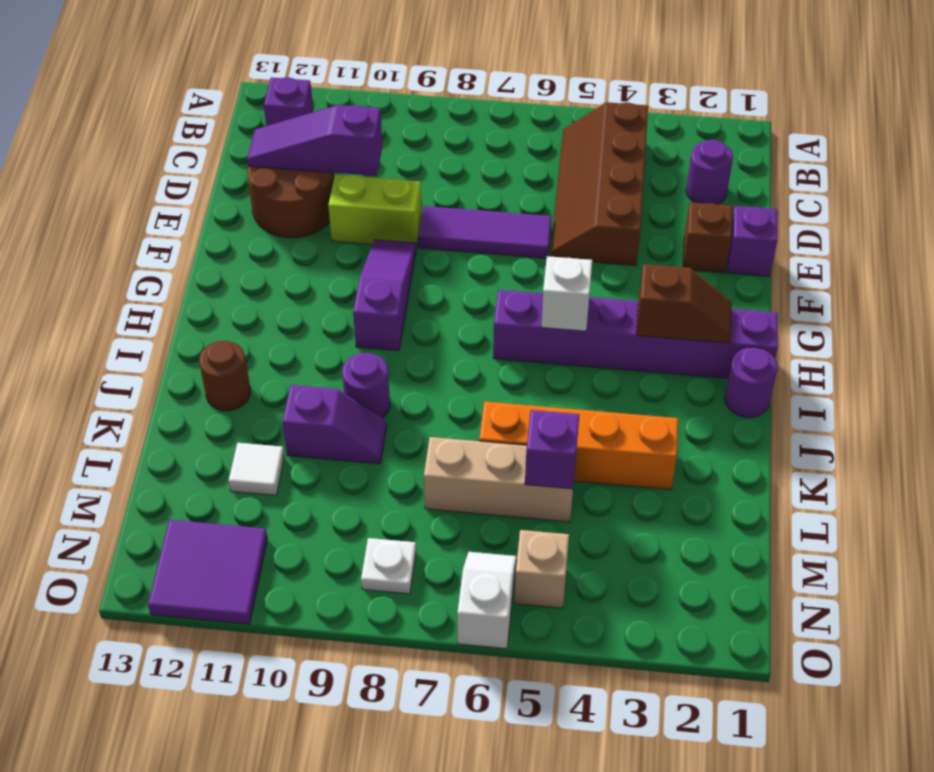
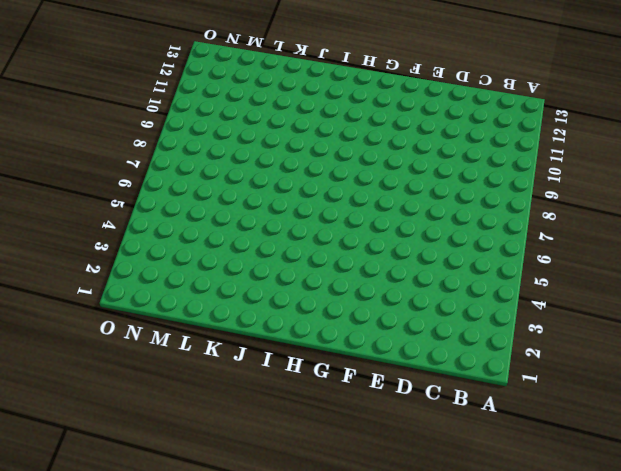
none -> brown slope B4:E5 level 1 top 4
none -> purple brick B12 level 1
none -> purple round brick C2 level 1

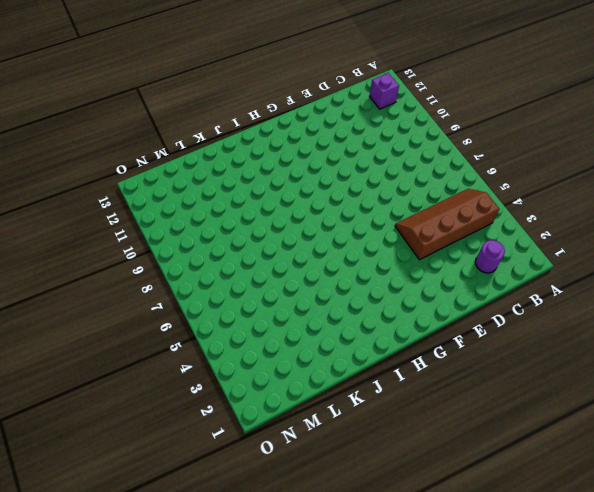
none -> brown round brick D11:E12 level 1
none -> purple brick E1 level 1
none -> brown brick E2 level 1

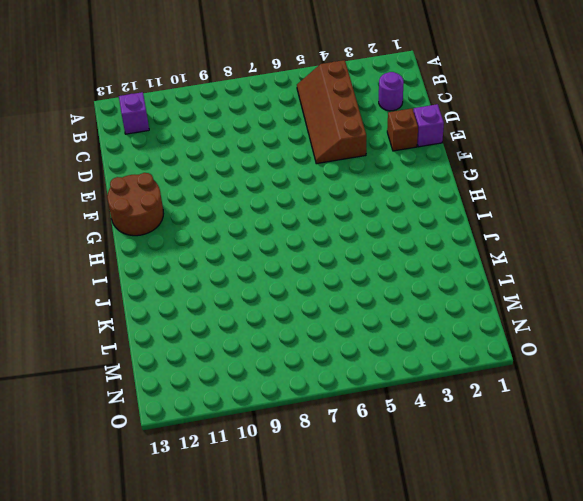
brown round brick F12:G13 level 1 -> brown round brick D11:E12 level 1
none -> purple tile E6:E8 level 1
none -> lime brick E9:E10 level 1
none -> purple slope F9:H9 level 1 top H

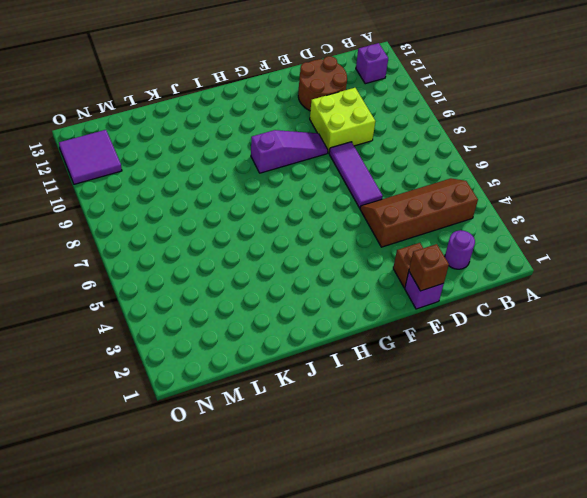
lime brick D9:E10 level 1 -> lime brick E9:E10 level 1
brown brick E1 level 2 -> none
none -> purple brick H1:H6 level 1
none -> purple round brick I1 level 1
none -> purple round brick J9 level 1

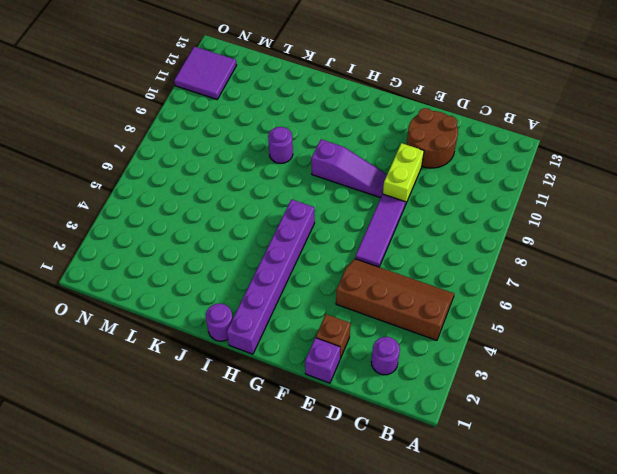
none -> purple brick B12 level 1
none -> brown round brick J12 level 1
none -> orange brick K3:K6 level 1

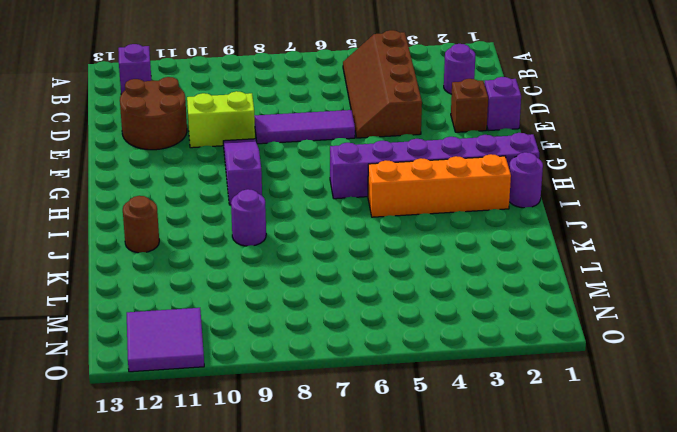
orange brick I2:I5 level 1 -> orange brick K3:K6 level 1
none -> purple slope K9:K10 level 1 top 10
none -> tan brick L5:L7 level 1
none -> white tile L11 level 1

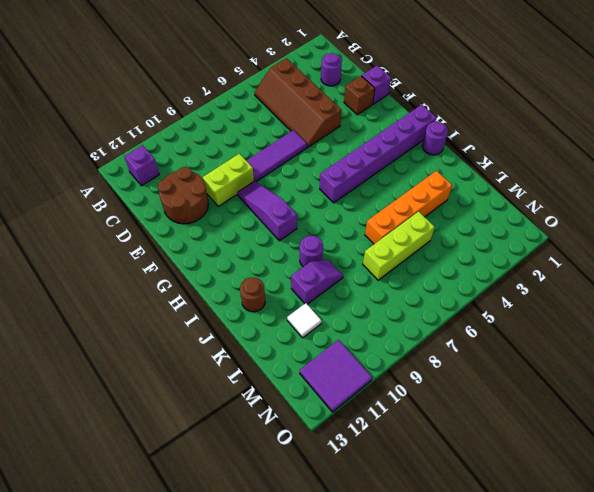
lime brick L5:L7 level 1 -> tan brick L5:L7 level 1
none -> tan brick N5 level 1
none -> white slope N6:O6 level 1 top O
none -> white plate N8 level 1

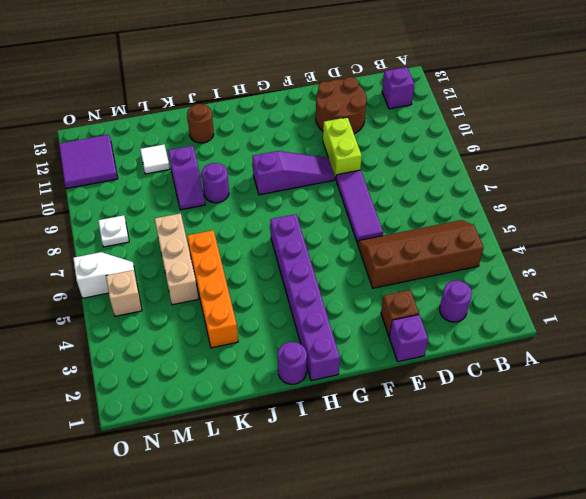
none -> purple slope D10:D12 level 2 top 10
none -> brown slope H2:H3 level 2 top 3
none -> white brick H5 level 2

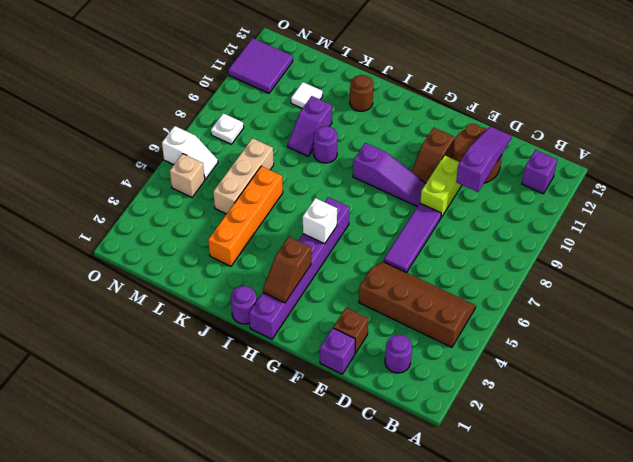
brown slope F10:F11 level 1 top 11 -> none
none -> purple brick L5 level 2

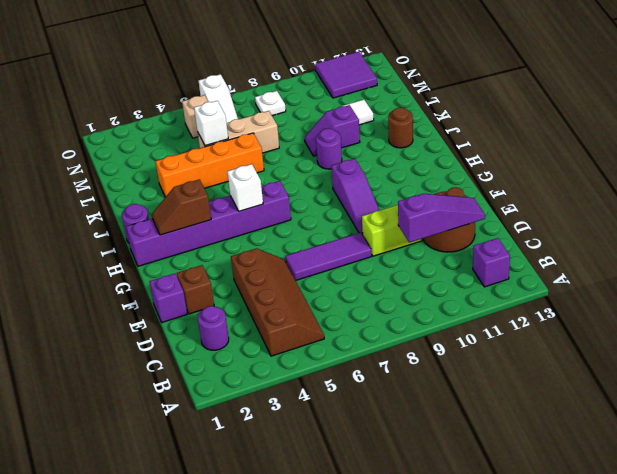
white brick L5 level 2 -> purple brick L5 level 2

